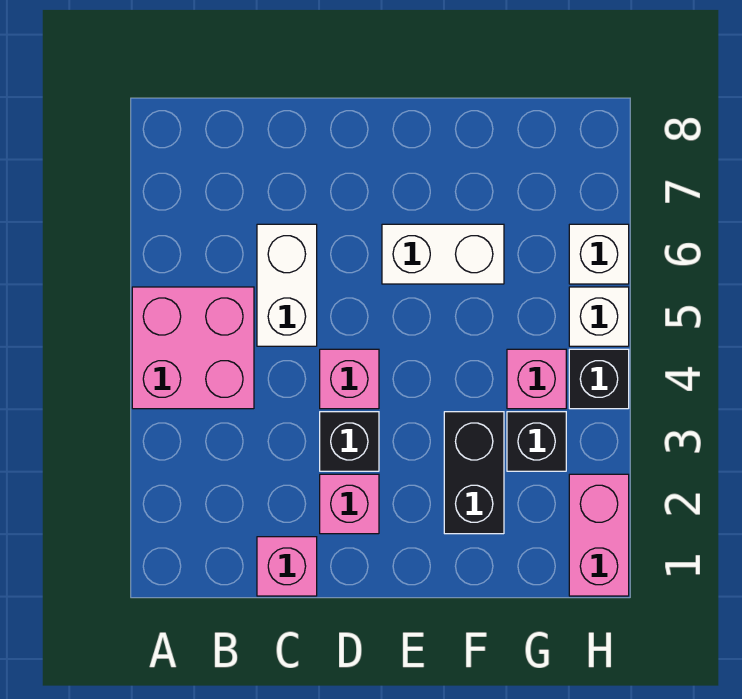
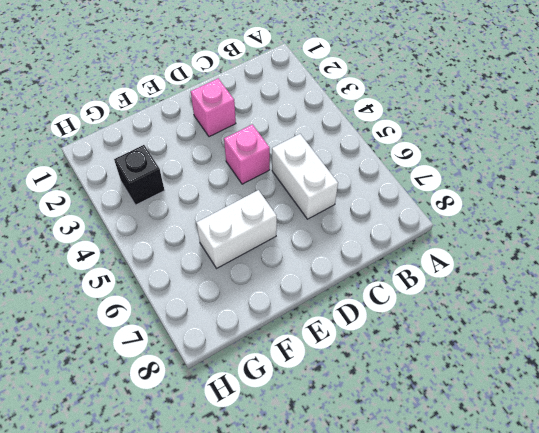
none -> pink brick A4:B5 level 1
none -> pink brick C1 level 1
none -> black brick D3 level 1

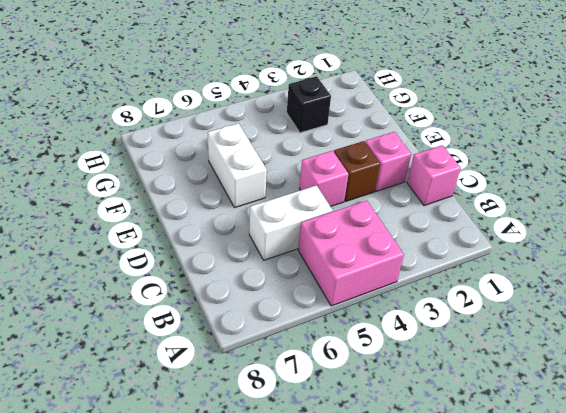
brown brick D3 level 1 -> black brick D3 level 1
none -> black brick F2:F3 level 1
none -> pink brick G4 level 1
none -> pink brick H1:H2 level 1

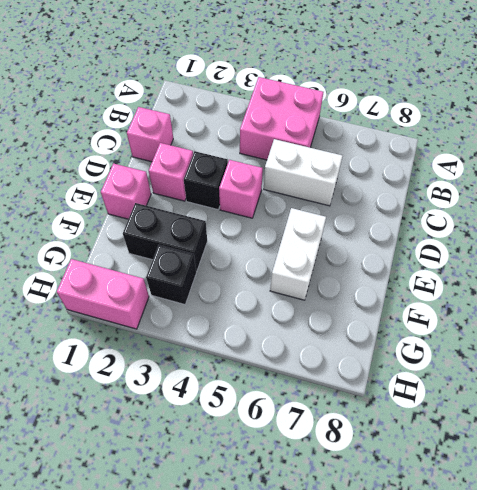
pink brick E1 level 1 -> pink brick G4 level 1
none -> black brick H4 level 1
none -> white brick H5 level 1
none -> white brick H6 level 1

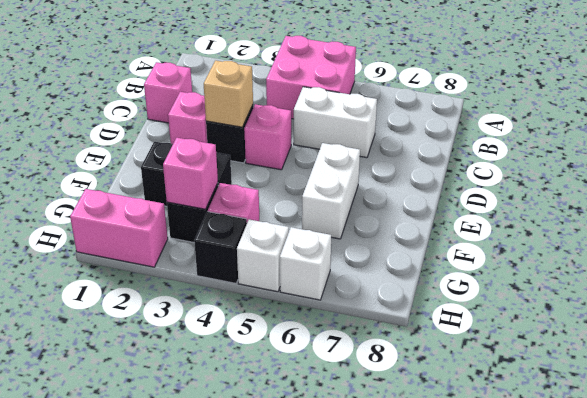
tan brick D3 level 2 -> none
pink brick G3 level 2 -> none

